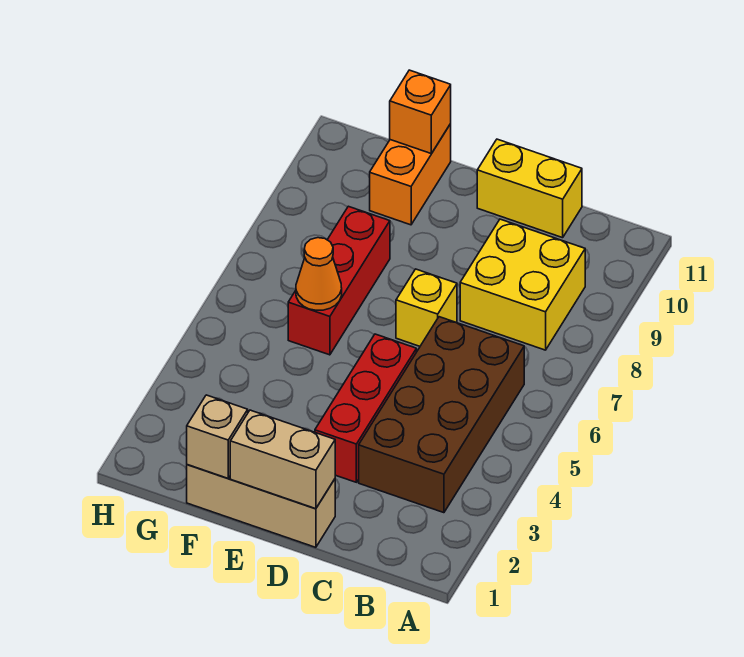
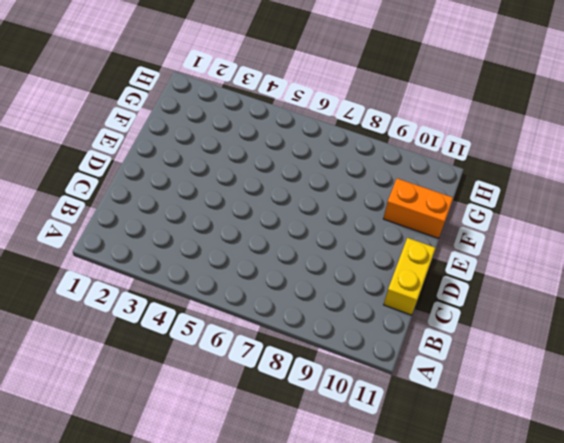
none -> brown brick B3:C6 level 1
none -> yellow brick B8:C9 level 1
none -> tan brick D1:F1 level 1

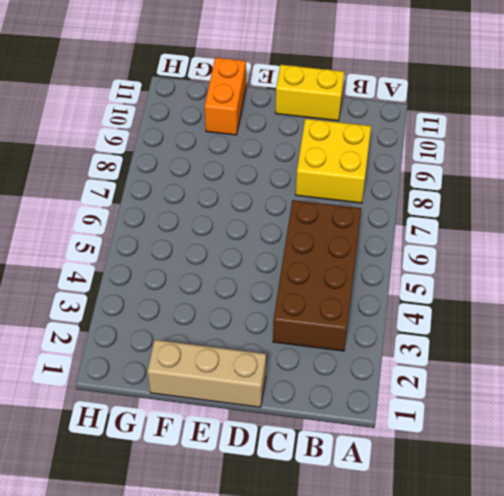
none -> red brick D3:D5 level 1
none -> yellow brick D7 level 1
none -> red brick F6:F8 level 1

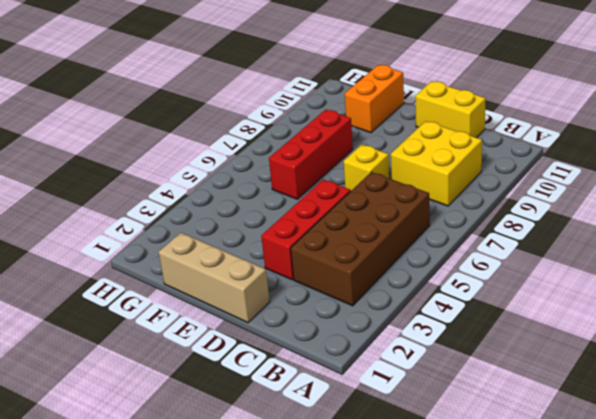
none -> tan brick D1:E1 level 2
none -> tan brick F1 level 2
none -> orange cone F6 level 2

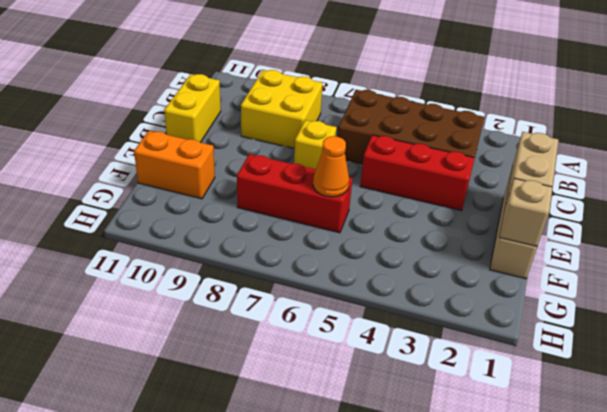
none -> orange brick F11 level 2

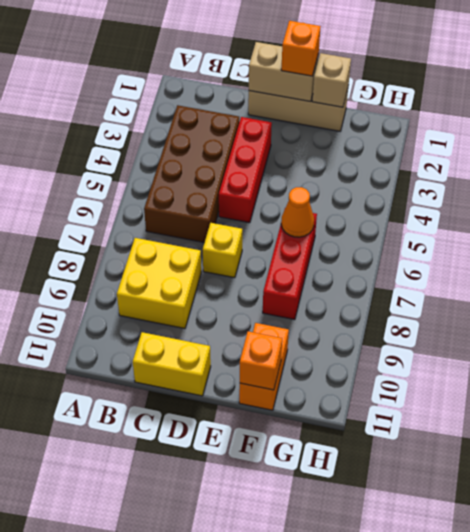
orange brick E1 level 3 -> none

